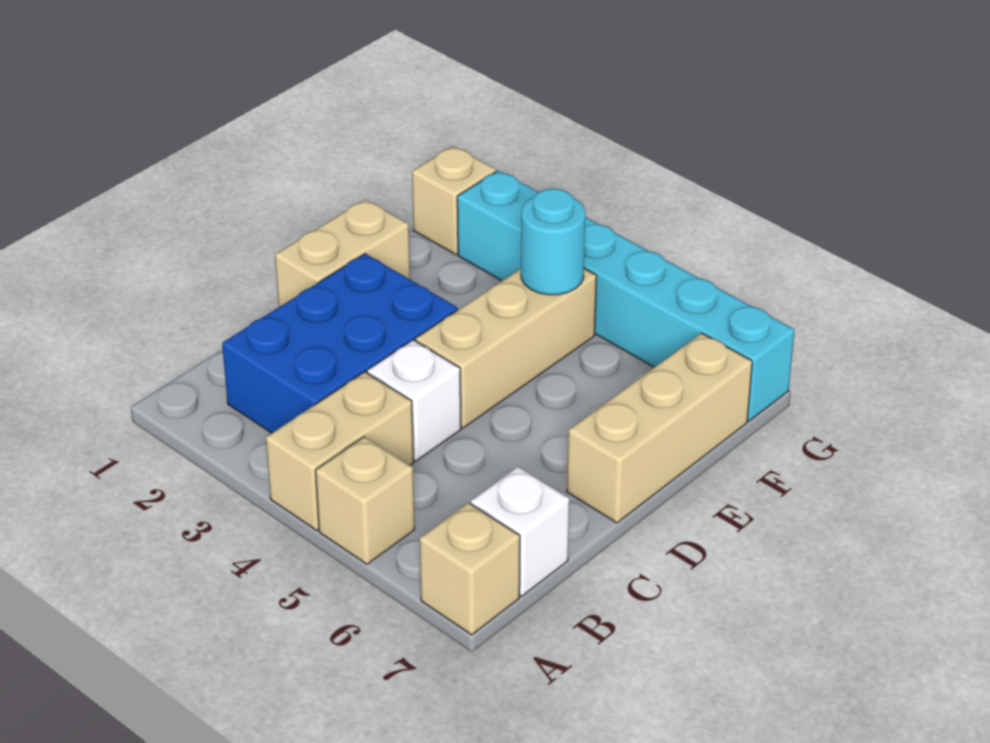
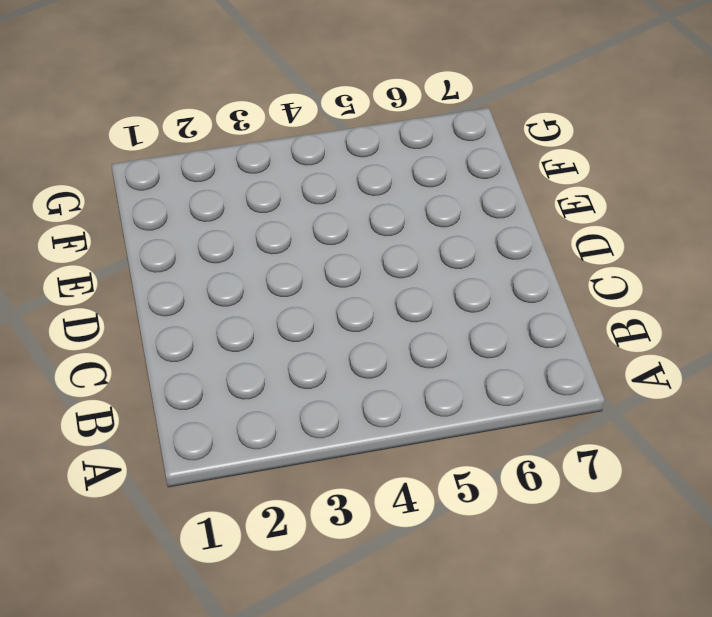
none -> tan brick A4:B4 level 1
none -> tan brick A5 level 1
none -> tan brick A7 level 1

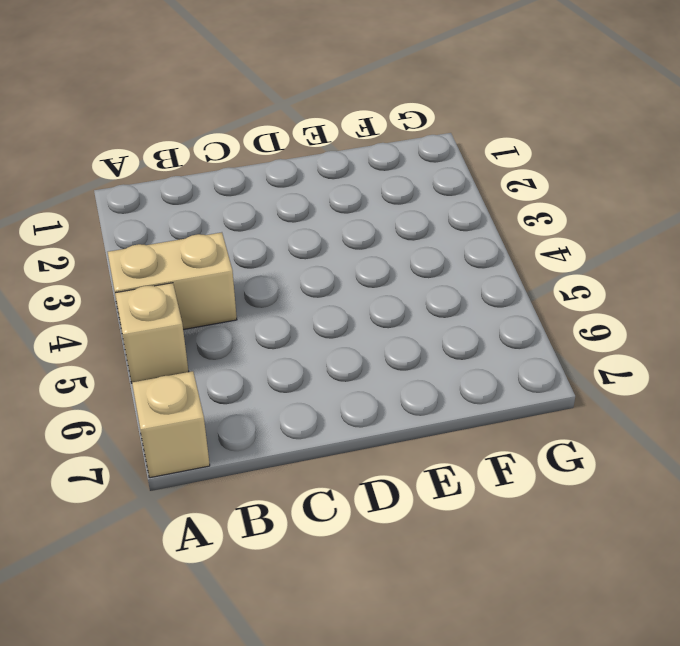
none -> blue brick B2:D3 level 1
none -> white brick B7 level 1
none -> white brick C4 level 1

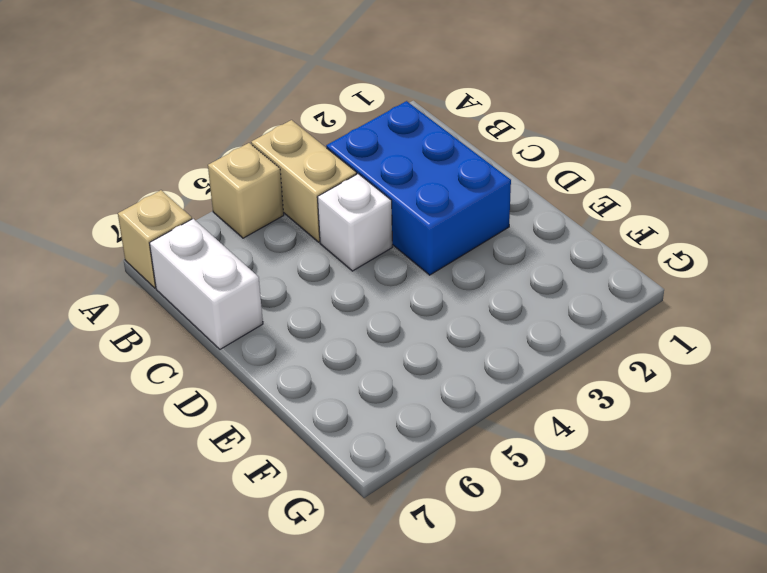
white brick B7:C7 level 1 -> white brick B7 level 1
none -> tan brick D1:E1 level 1
none -> tan brick D4:F4 level 1
none -> tan brick D7:F7 level 1

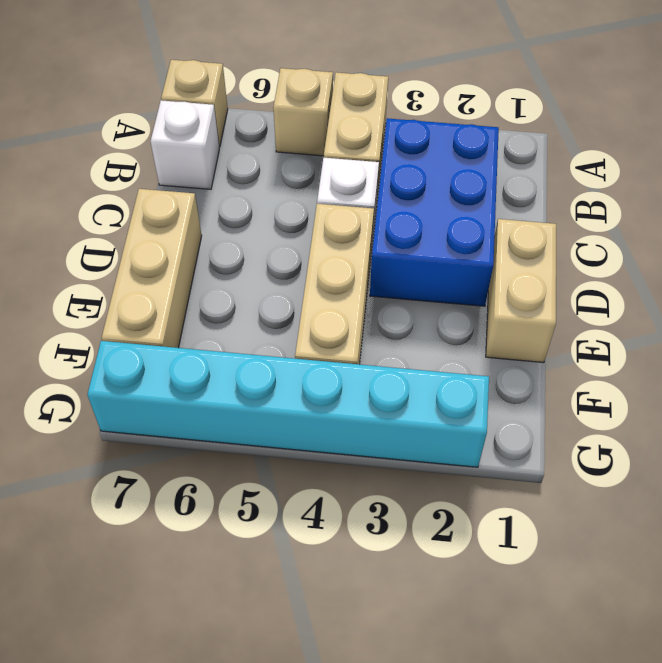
none -> tan brick G1 level 1
none -> cyan round brick F4 level 2

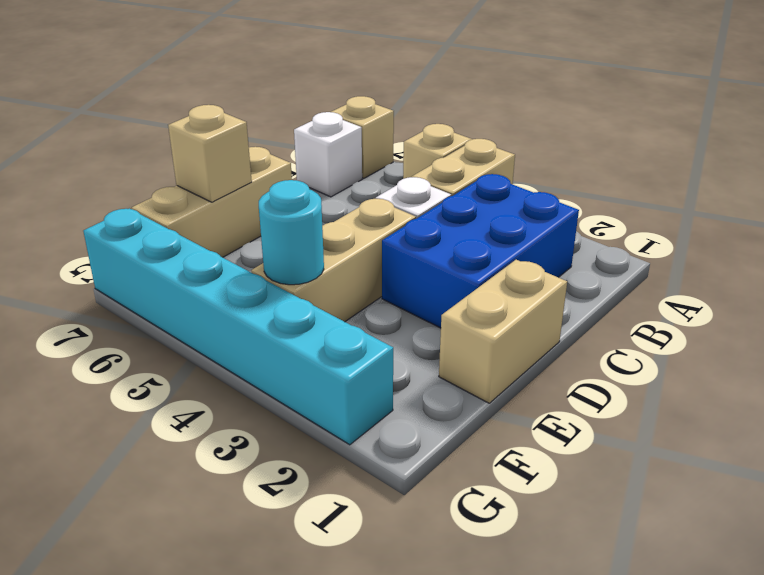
tan brick E7 level 2 -> tan brick G1 level 1

